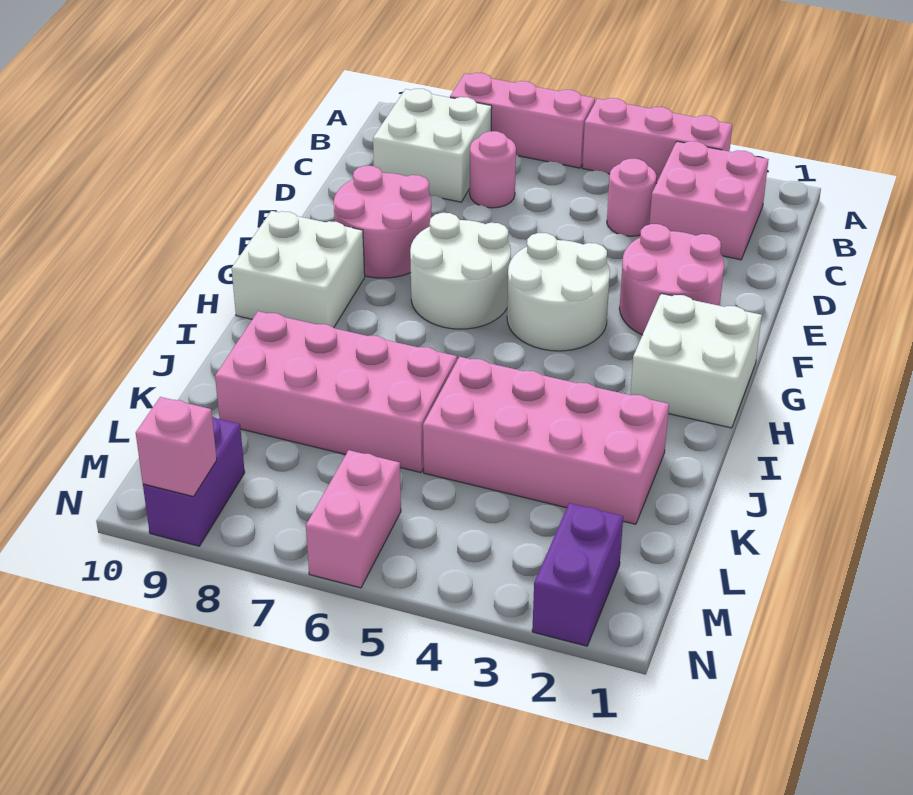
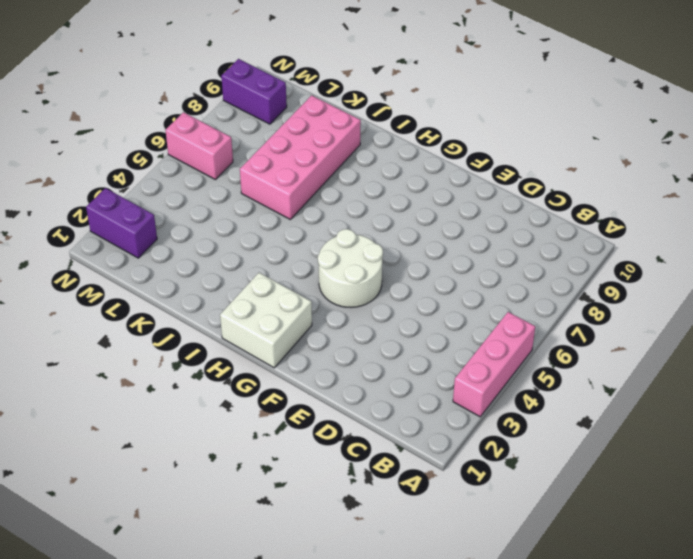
none -> pink brick A6:A8 level 1
none -> pink brick B2:C3 level 1
none -> white brick B8:C9 level 1

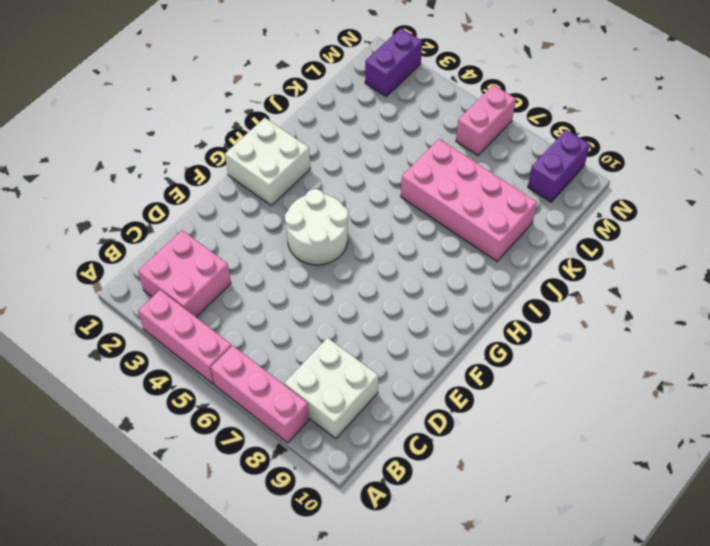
none -> pink round brick C4 level 1
none -> pink round brick C7 level 1
none -> pink round brick E2:F3 level 1

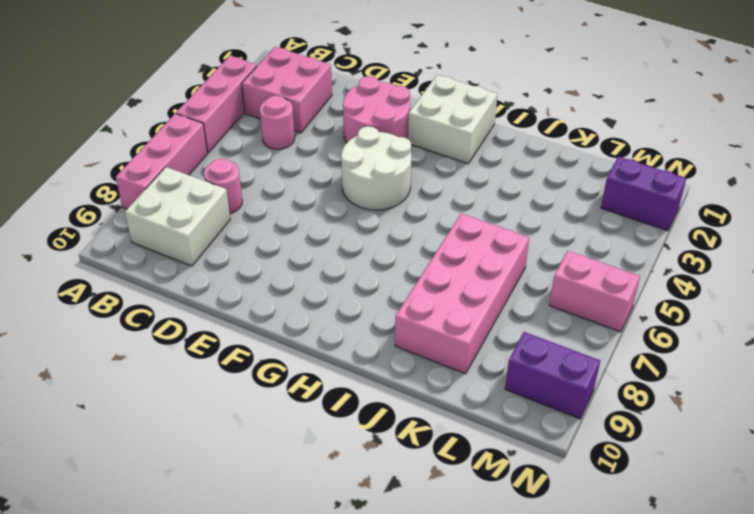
none -> pink round brick E8:F9 level 1
none -> white round brick F6:G7 level 1
none -> white brick G9:H10 level 1

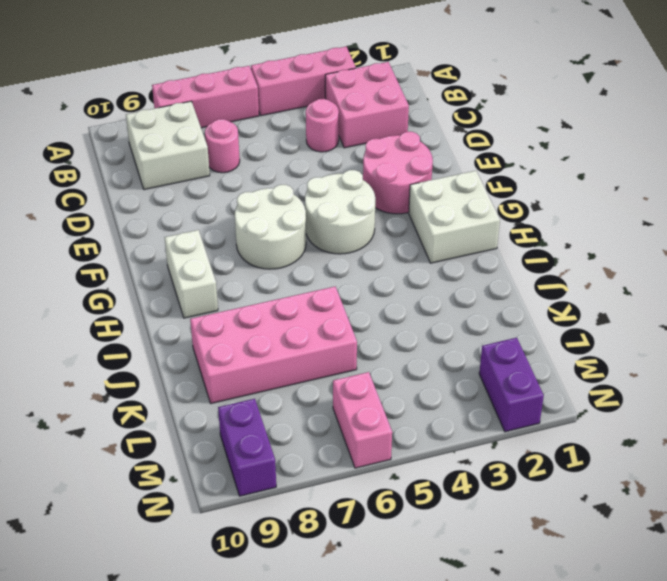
white brick G9:H9 level 1 -> white brick G9:H10 level 1
none -> pink round brick E8:F9 level 1
none -> pink brick J2:K5 level 1
none -> pink brick N9 level 2

